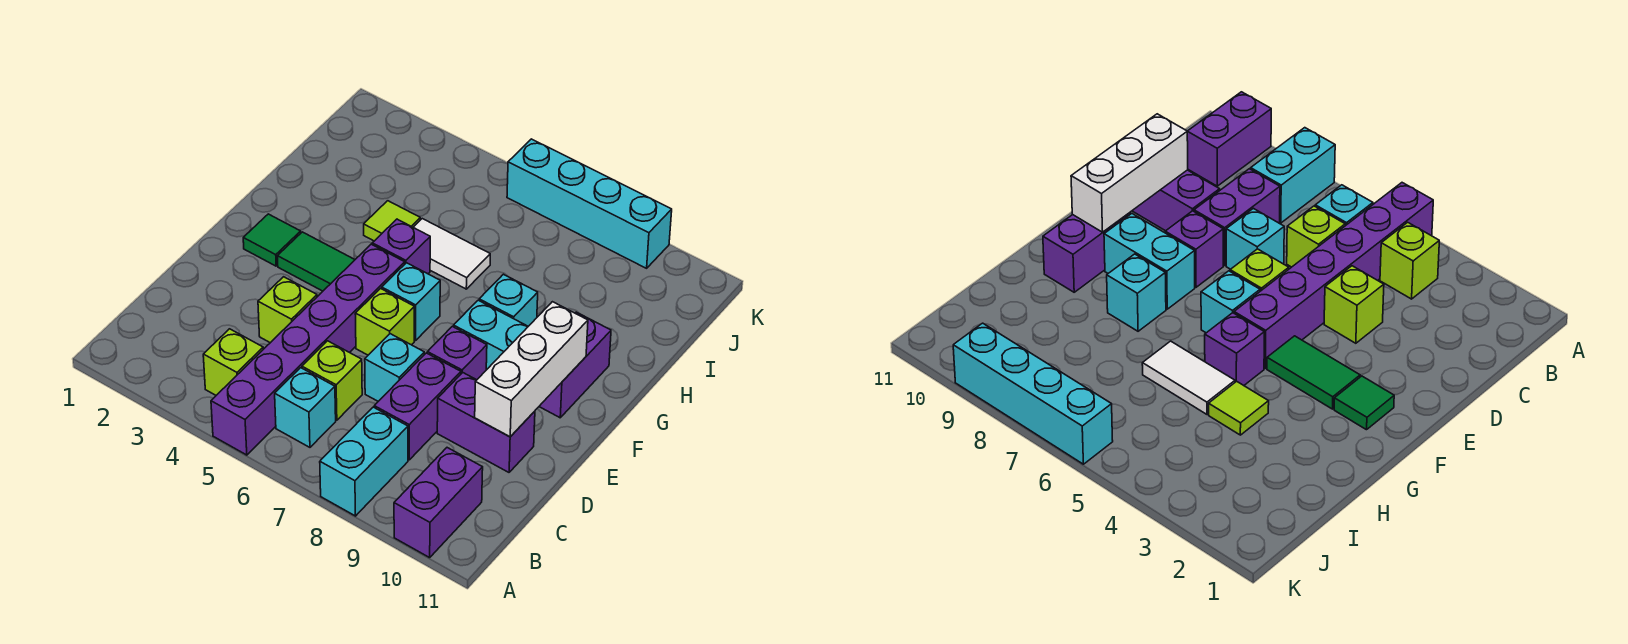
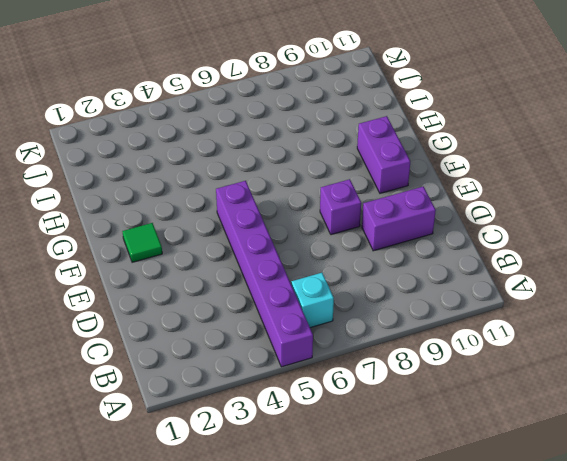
none -> cyan brick A8:B8 level 1
none -> purple brick A10:B10 level 1
none -> lime brick B4 level 1

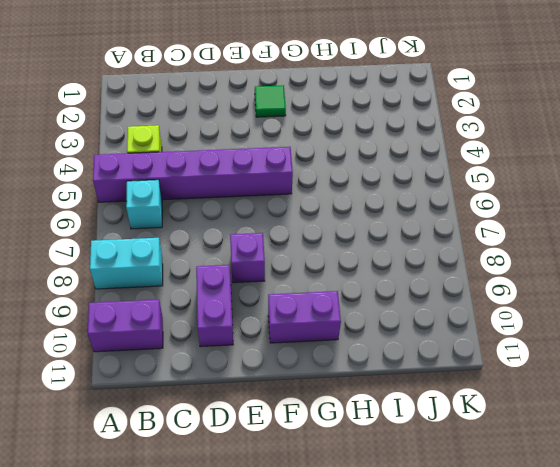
none -> lime brick C6 level 1
none -> purple brick C8:D8 level 1
none -> lime brick D4 level 1

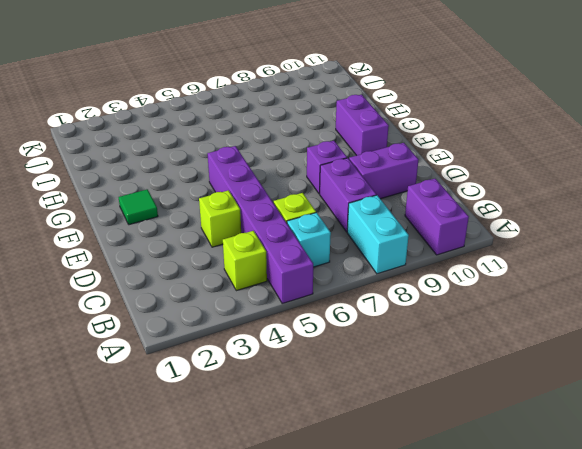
none -> cyan brick D7 level 1
none -> lime brick E6 level 1
none -> green tile F3:F4 level 1

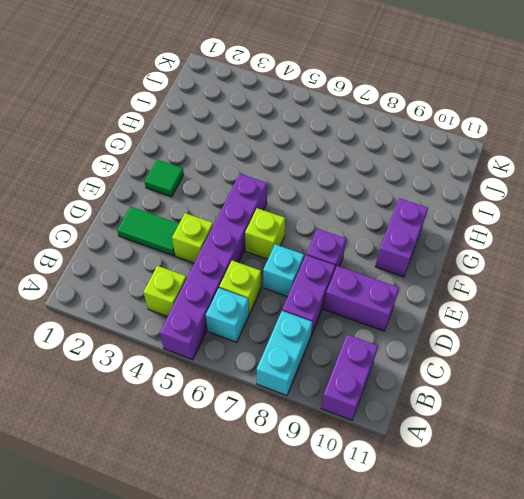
green tile D2:D3 level 1 -> green tile F3:F4 level 1
none -> cyan brick F6 level 1
none -> cyan brick F8:F9 level 1
none -> purple brick G5 level 1

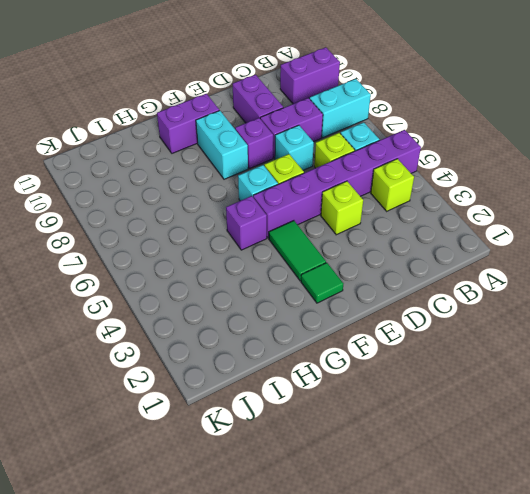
none -> cyan brick G8 level 1
none -> lime tile H4 level 1
none -> white tile H5:H6 level 1

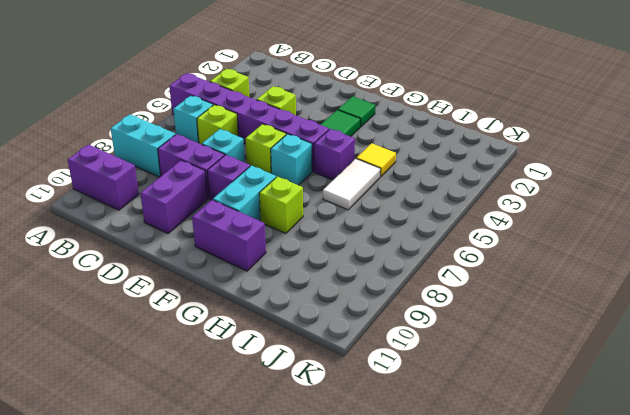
lime brick G8 level 1 -> cyan brick G8 level 1
yellow tile H4 level 1 -> lime tile H4 level 1
none -> cyan brick K6:K9 level 1
none -> white brick D10:F10 level 2

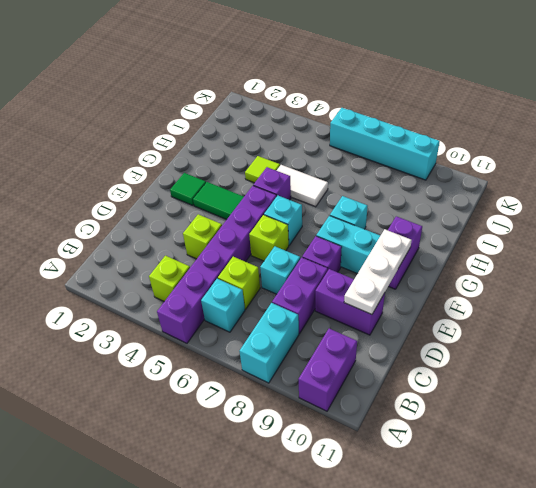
white plate D10:F10 level 2 -> white brick D10:F10 level 2

